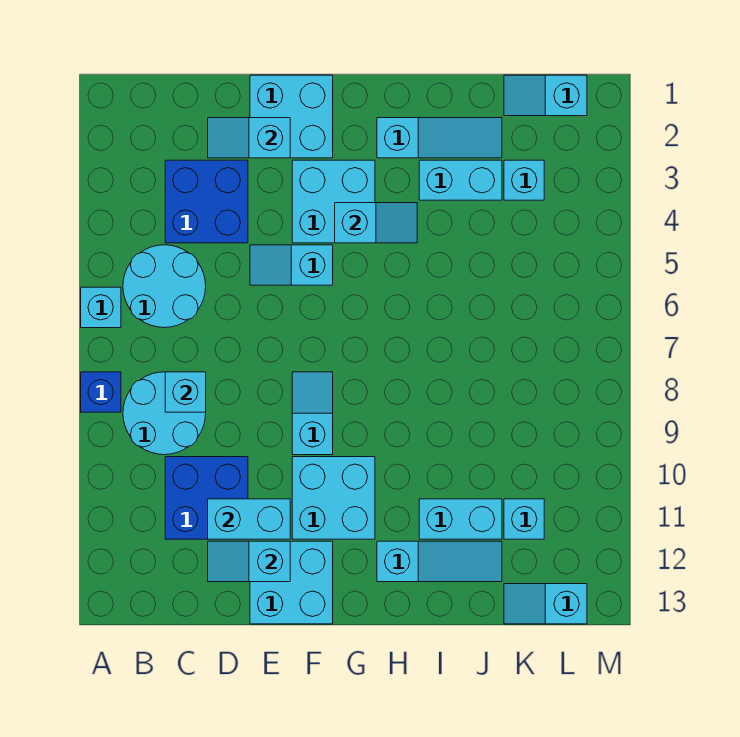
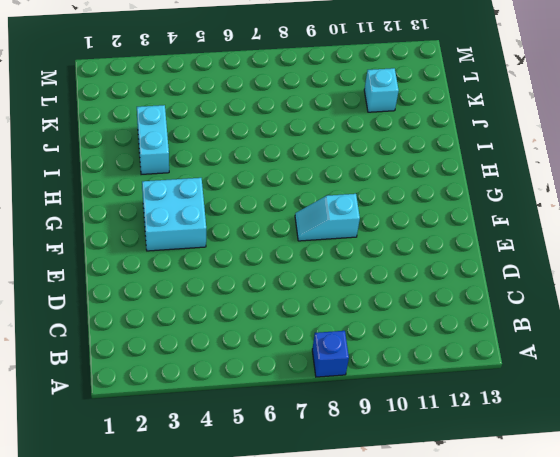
none -> cyan brick A6 level 1
none -> cyan round brick B5:C6 level 1
none -> cyan round brick B8:C9 level 1

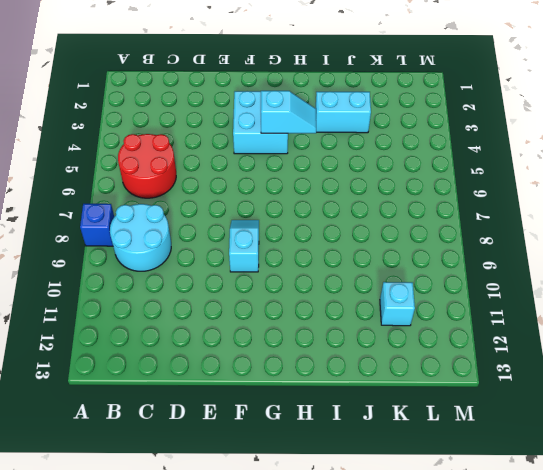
red round brick B5:C6 level 1 -> cyan round brick B5:C6 level 1
none -> cyan brick A6 level 1
none -> blue brick C3:D4 level 1
none -> blue brick C10:D11 level 1

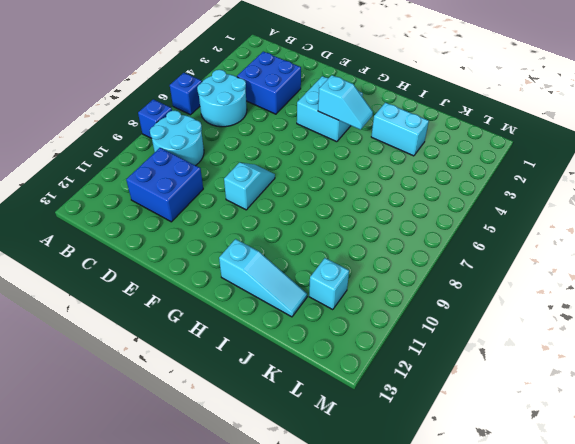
blue brick A6 level 1 -> cyan brick A6 level 1
none -> cyan brick E1:F2 level 1
none -> cyan slope E5:F5 level 1 top F
none -> cyan brick E12:F13 level 1

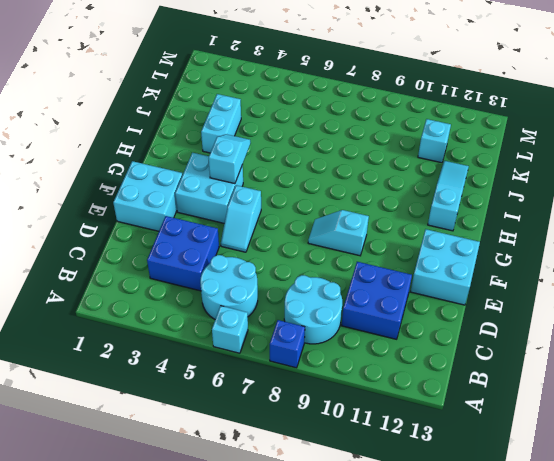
none -> cyan brick F10:G11 level 1
none -> cyan slope H2:J2 level 1 top H
none -> cyan brick I11:J11 level 1

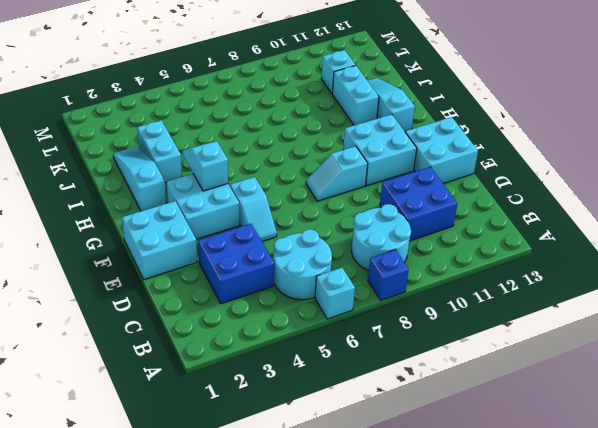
none -> cyan slope K1:L1 level 1 top L
none -> cyan brick K3 level 1
none -> cyan slope K13:L13 level 1 top L

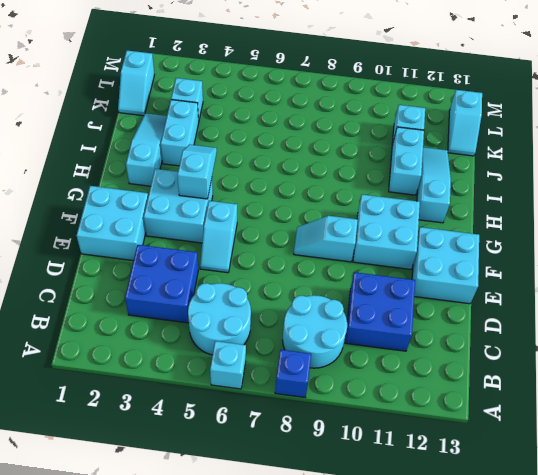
none -> cyan brick C8 level 2
none -> cyan slope D2:E2 level 2 top E
none -> cyan brick D11:E11 level 2

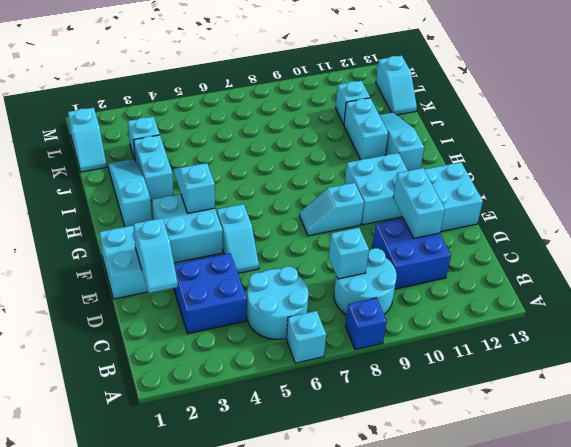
none -> cyan slope D12:E12 level 2 top E

